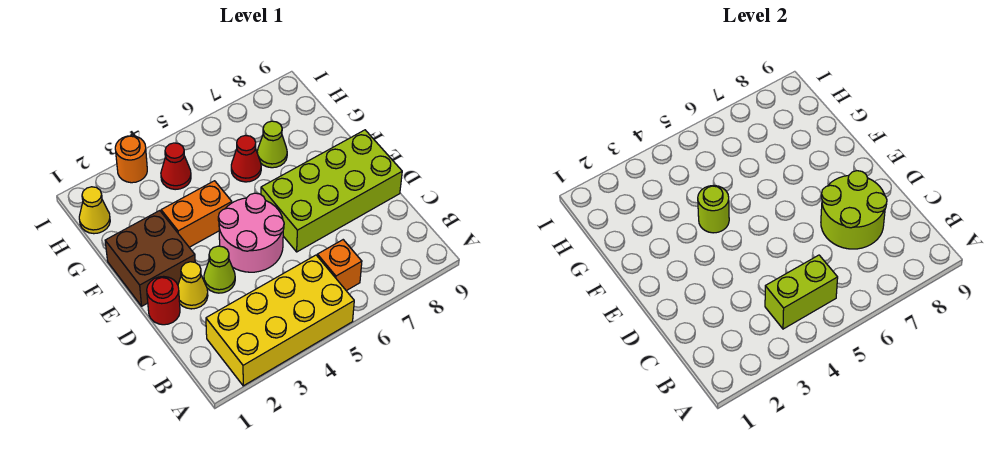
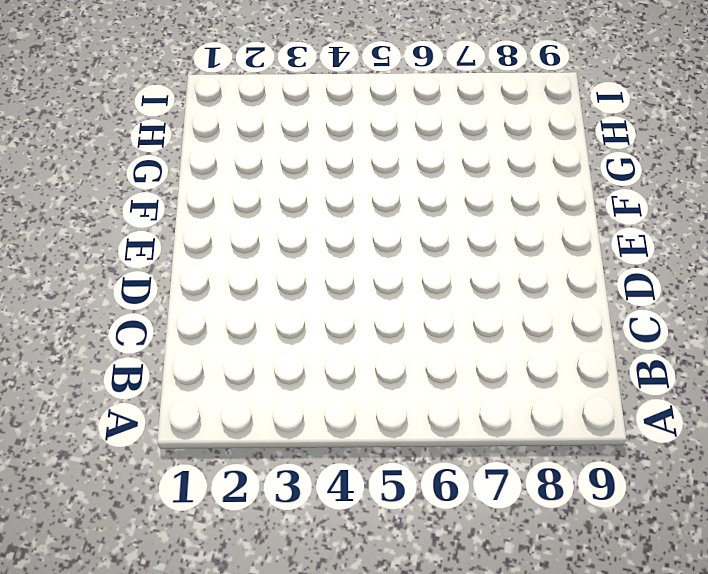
none -> yellow brick A2:B5 level 1
none -> orange brick B6 level 1
none -> red round brick D1 level 1

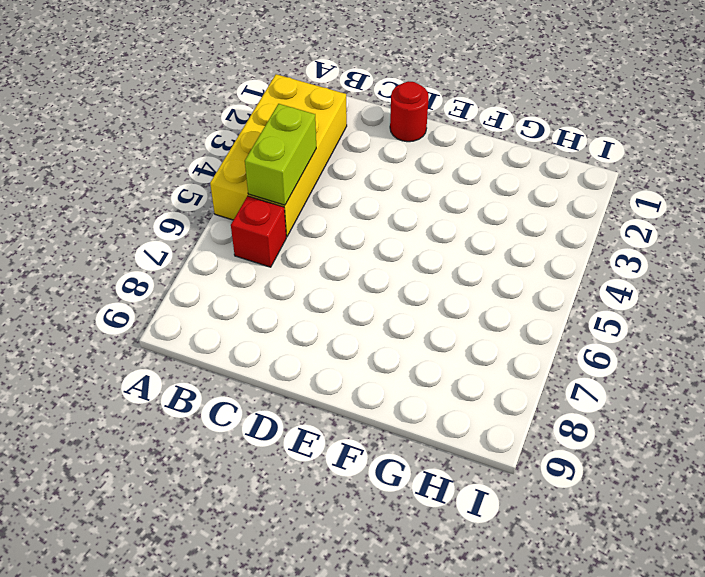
red brick B6 level 1 -> orange brick B6 level 1
none -> yellow cone D2 level 1
none -> lime cone D3 level 1
none -> pink round brick D4:E5 level 1

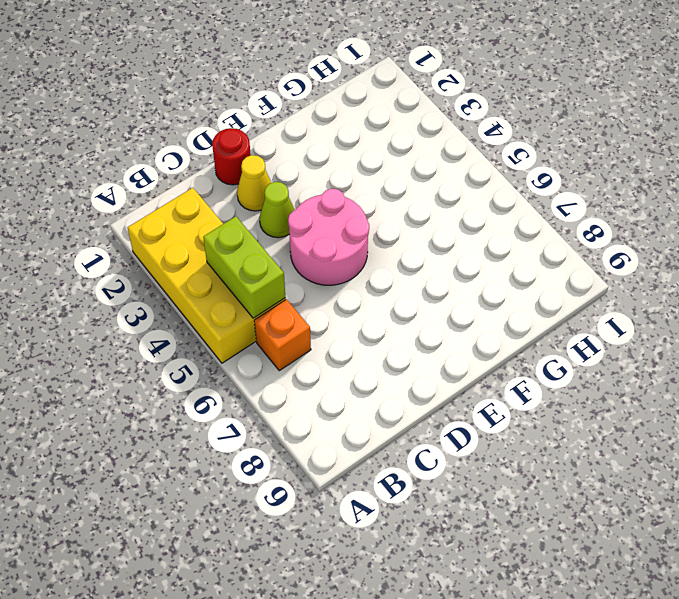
none -> lime brick D6:E9 level 1
none -> brown brick E1:F2 level 1
none -> orange brick F3:F4 level 1

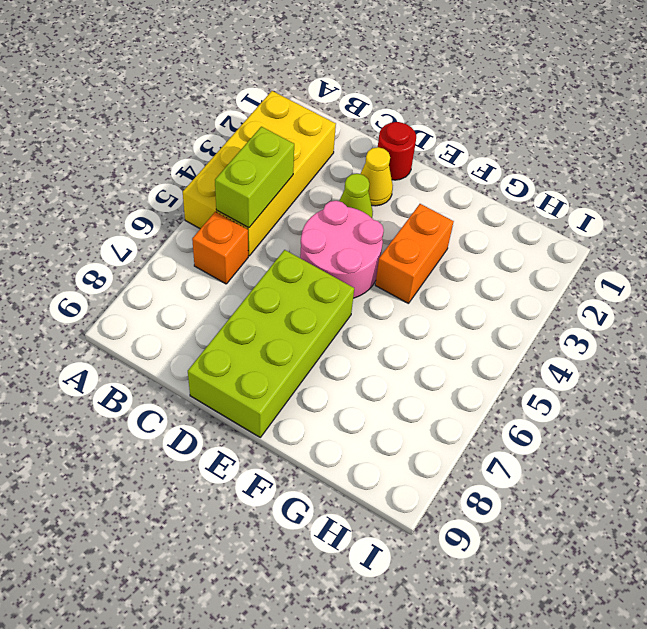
none -> brown brick E1:F2 level 1
none -> red cone G6 level 1
none -> lime cone G7 level 1

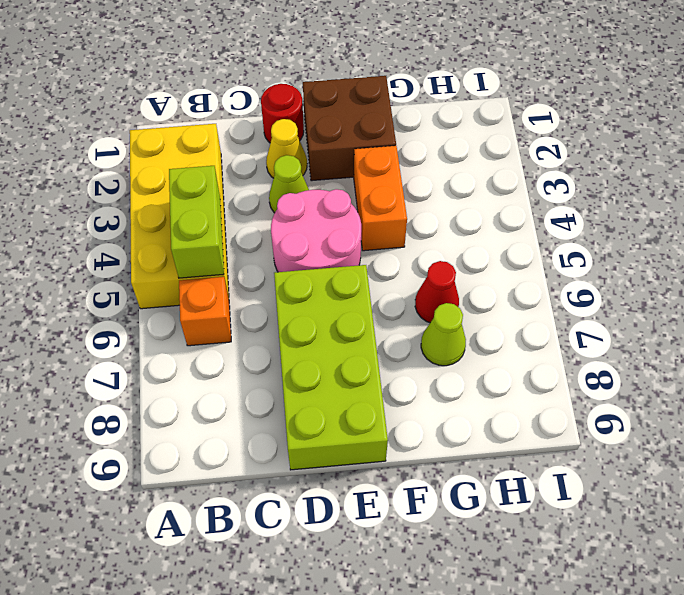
none -> yellow cone H1 level 1
none -> red cone H4 level 1
none -> orange round brick I3 level 1

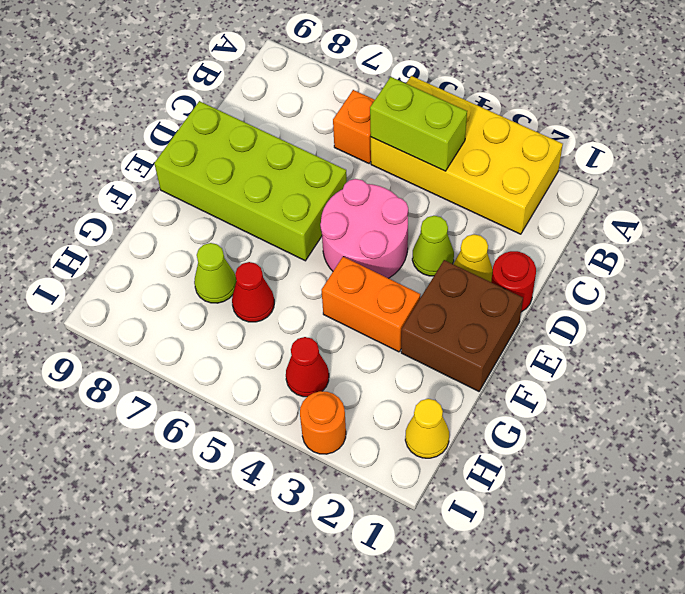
none -> lime round brick C7:D8 level 2
none -> lime round brick F4 level 2

